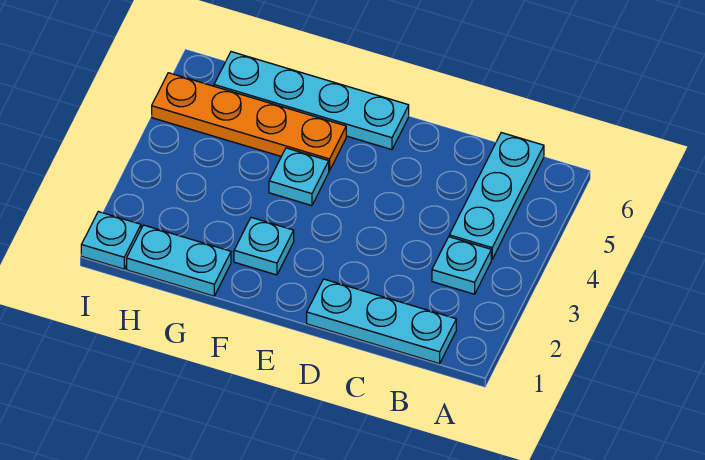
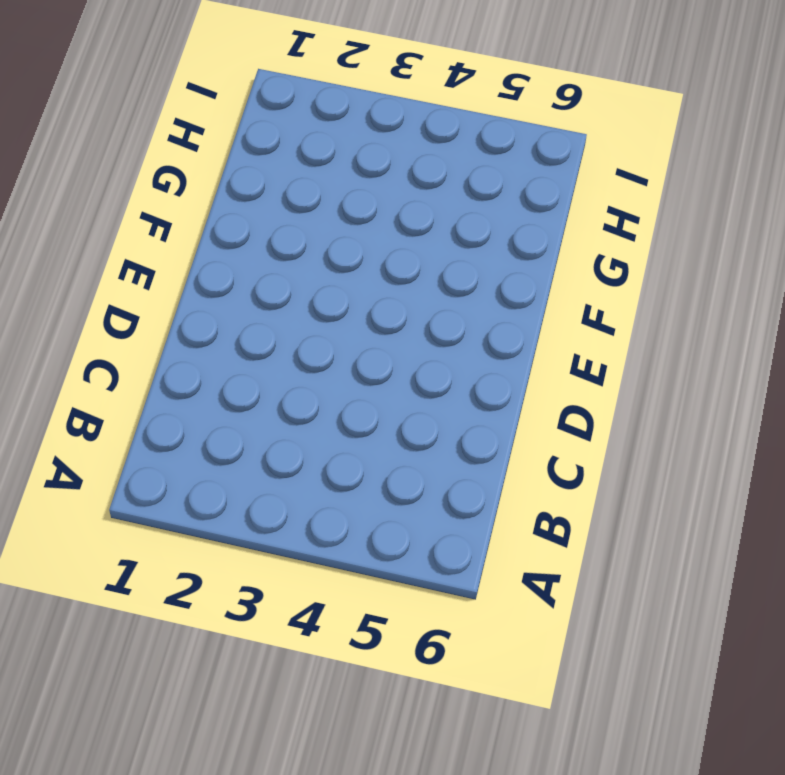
none -> cyan plate B1:D1 level 1
none -> cyan plate B3 level 1

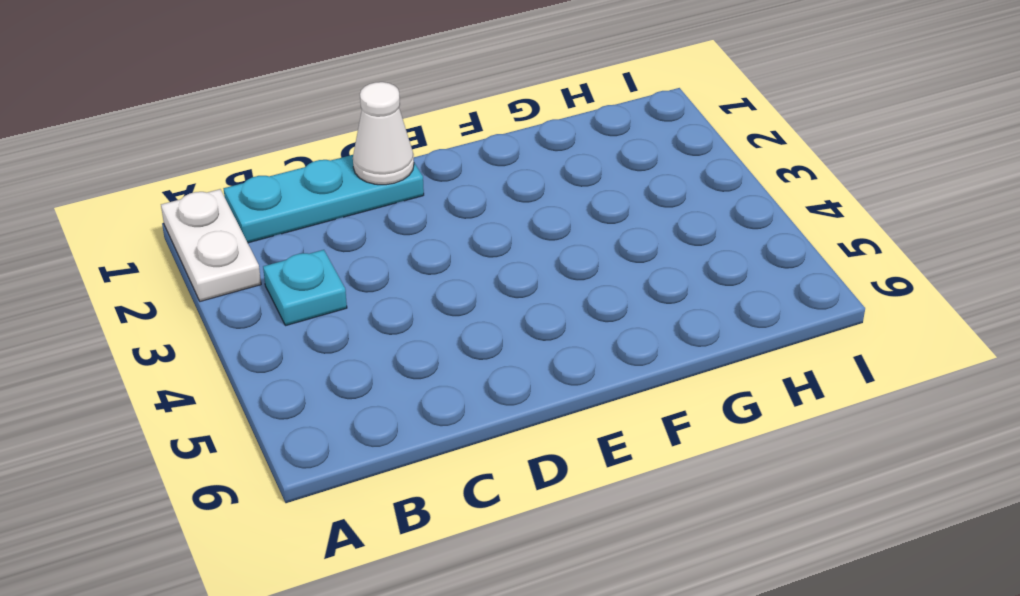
white plate A1:A2 level 1 -> none
white cone D1 level 2 -> none
none -> cyan plate B4:B6 level 1
none -> cyan plate E6:H6 level 1

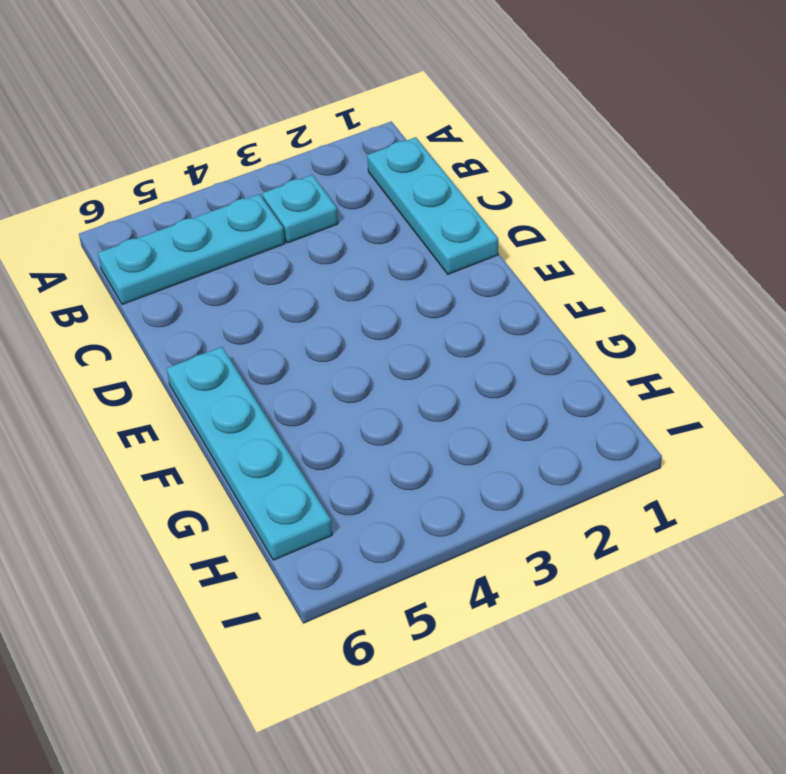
none -> cyan plate F2 level 1
none -> cyan plate F4 level 1

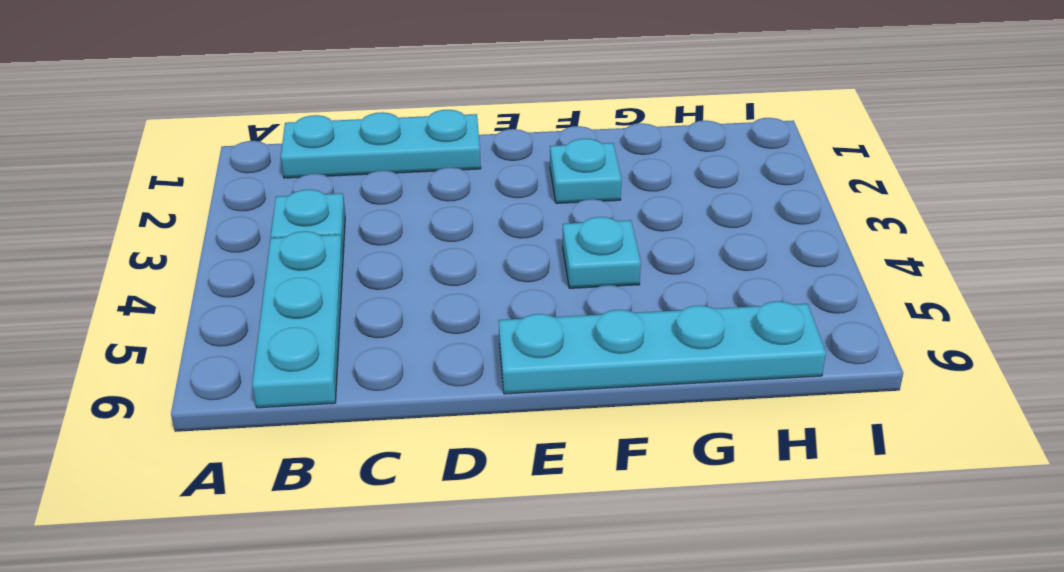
none -> orange plate F5:I5 level 1
none -> cyan plate G1:H1 level 1

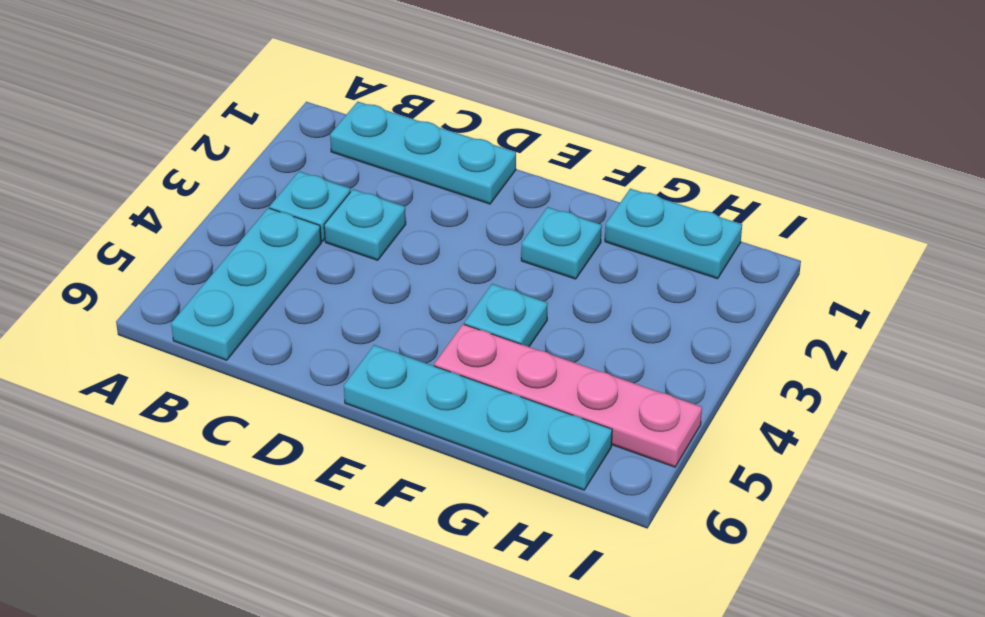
cyan plate C3 level 1 -> cyan plate I1 level 1
pink plate F5:I5 level 1 -> orange plate F5:I5 level 1

